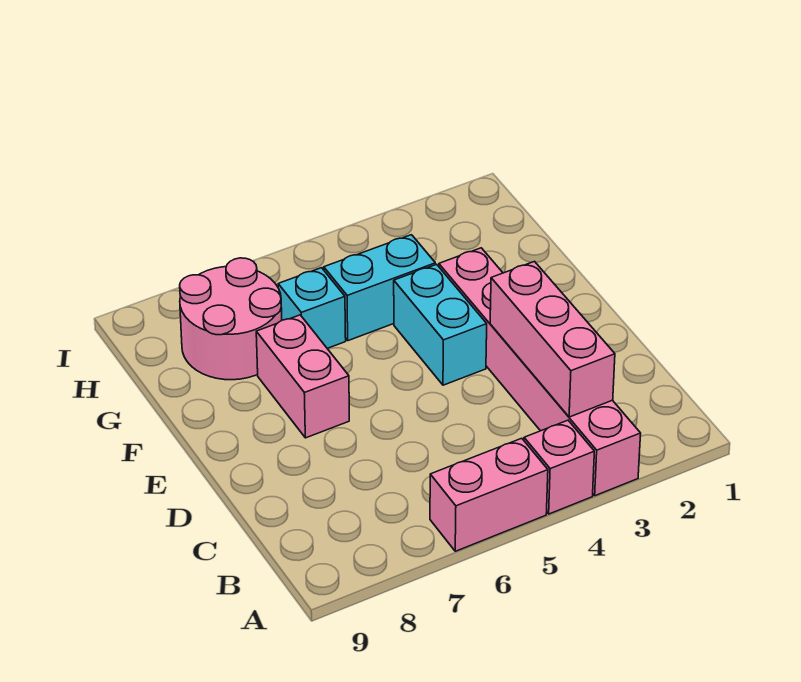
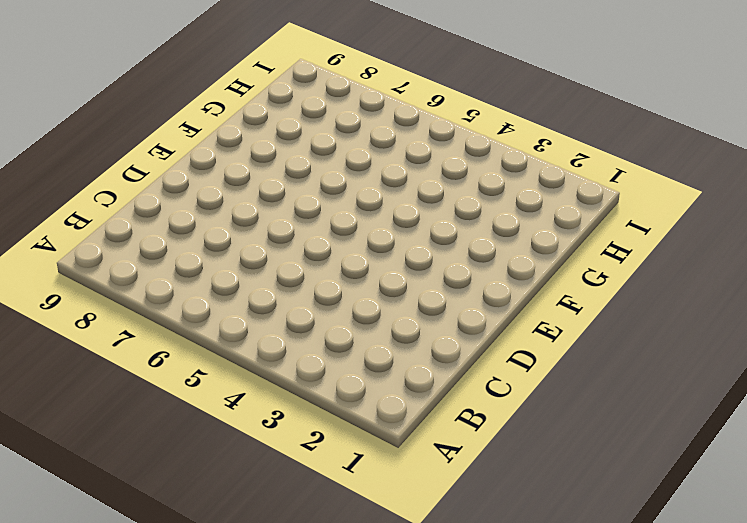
none -> pink brick A3:F3 level 1
none -> pink brick A4 level 1

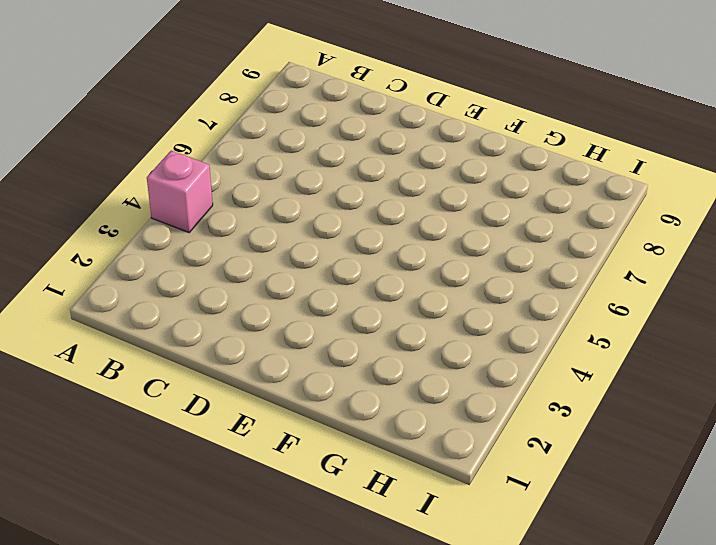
none -> pink brick A3:F3 level 1
none -> pink brick A5:A6 level 1

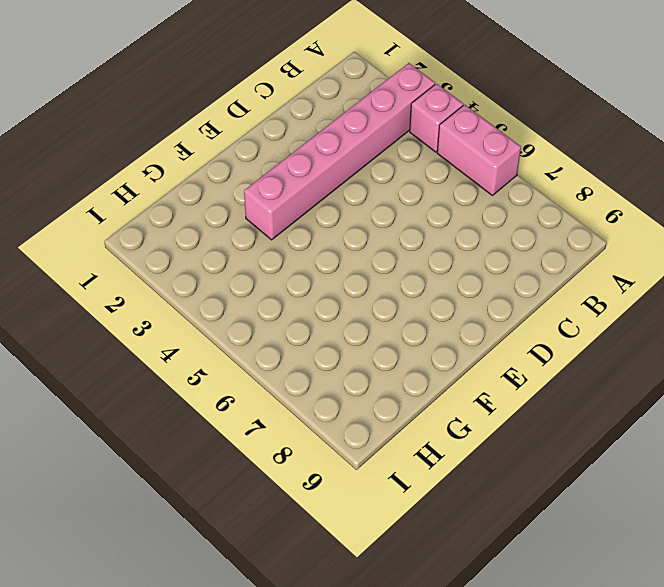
none -> cyan brick E4:F4 level 1
none -> pink brick E7:F7 level 1

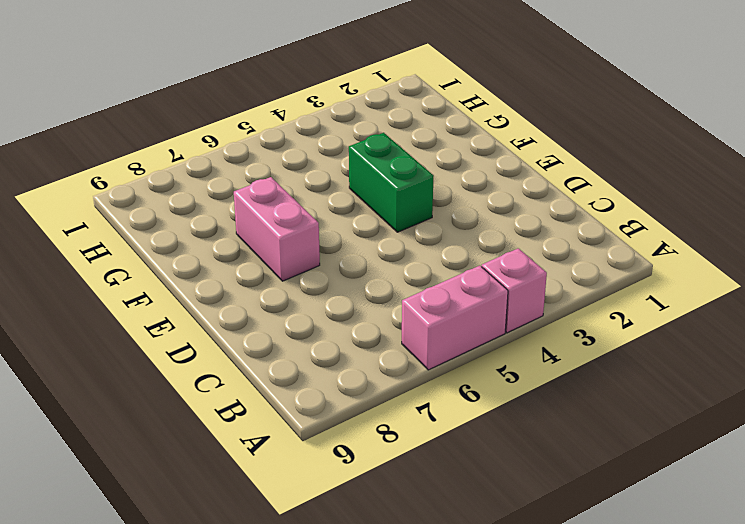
green brick E4:F4 level 1 -> cyan brick E4:F4 level 1
none -> pink brick A3:F3 level 1
none -> cyan brick G4:G5 level 1

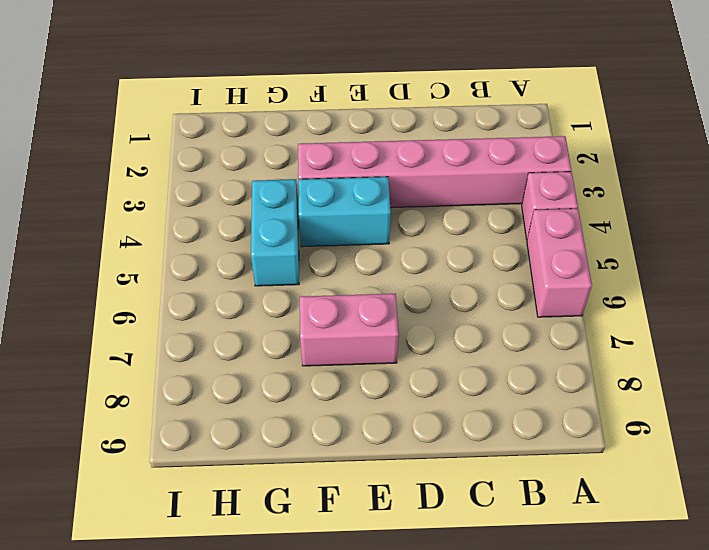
none -> cyan brick G6 level 1
none -> pink round brick G7:H8 level 1

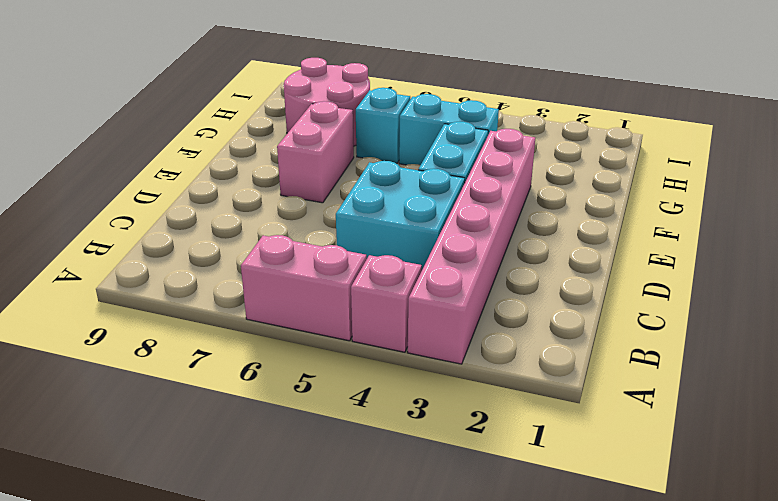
cyan brick C4:D5 level 1 -> none
none -> pink brick B3:D3 level 2

